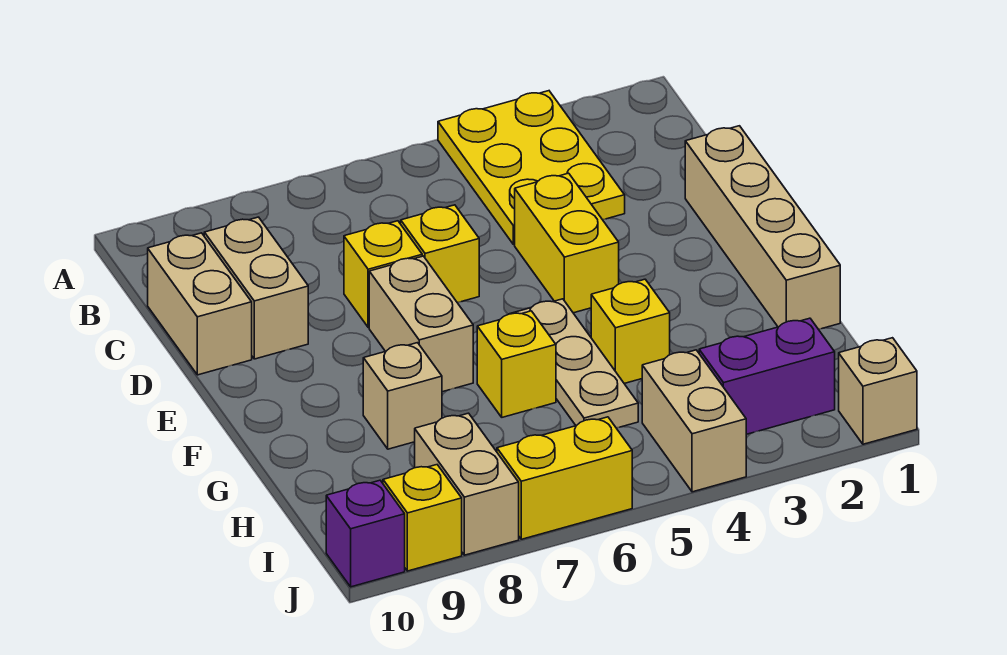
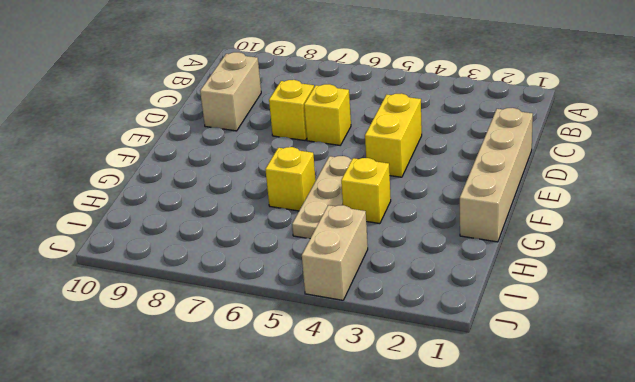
none -> yellow plate A3:C4 level 1
none -> tan brick C10:D10 level 1
none -> tan brick E7:F7 level 1

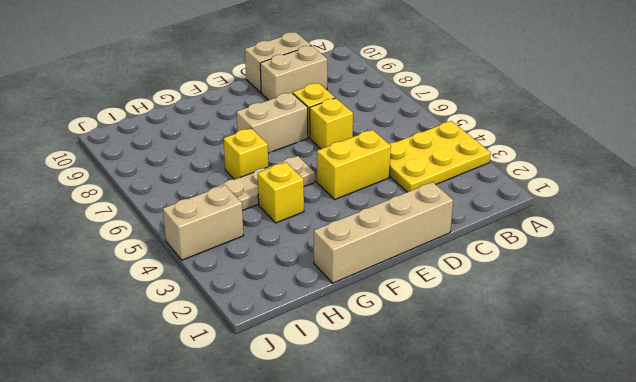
none -> tan brick G8 level 1
none -> purple brick I2:I3 level 1
none -> tan brick I8:J8 level 1

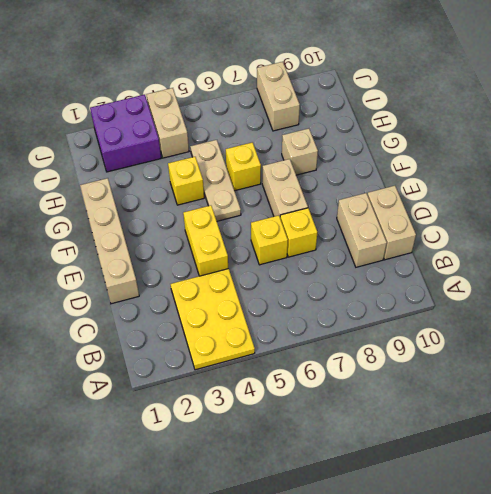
purple brick I2:J3 level 1 -> purple brick I2:I3 level 1
none -> tan brick J1 level 1
none -> yellow brick J6:J7 level 1
none -> yellow brick J9 level 1

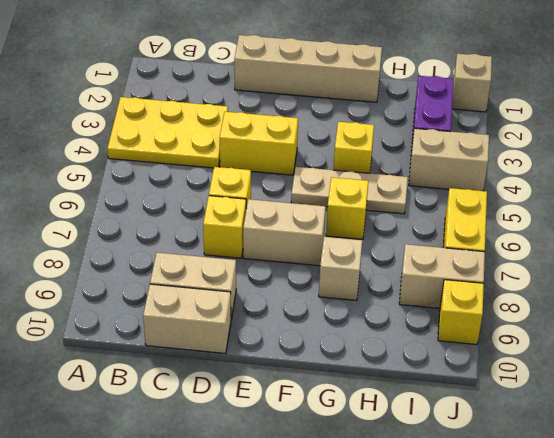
none -> purple brick J10 level 1

